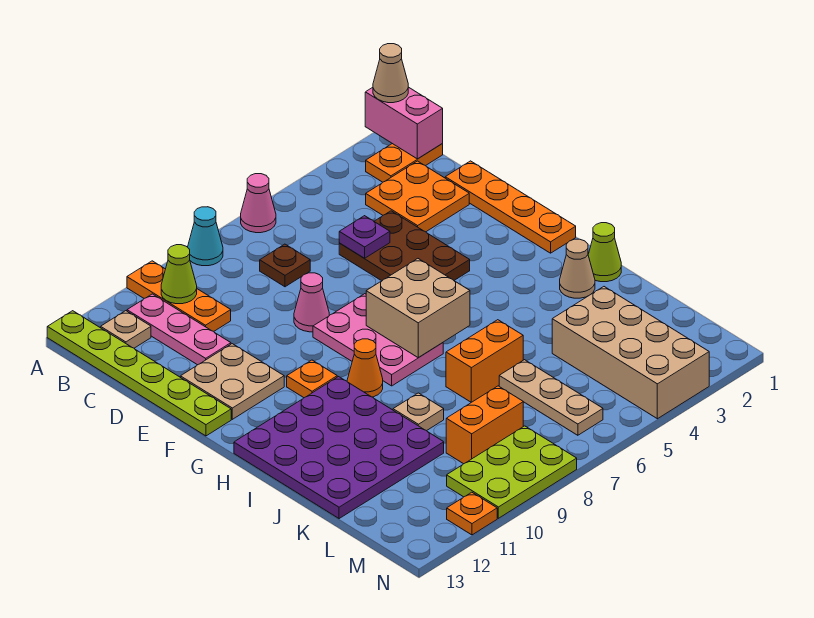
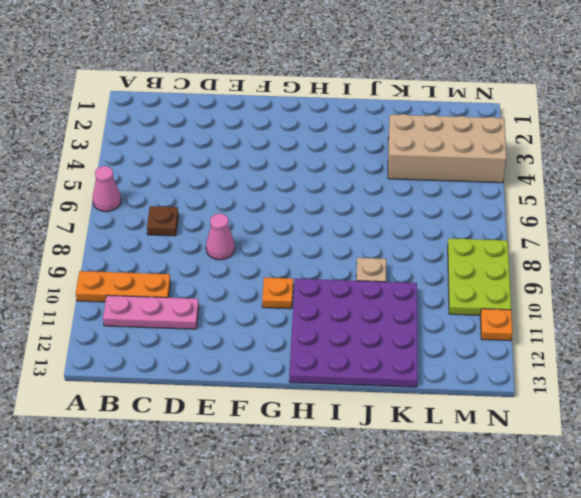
none -> cyan cone A8 level 1
none -> lime plate A13:F13 level 1
none -> orange plate B1:B2 level 1
none -> tan plate B12 level 1

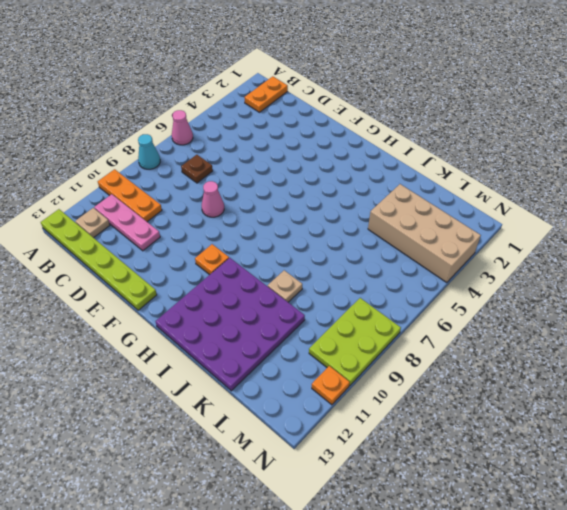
none -> orange plate C2:D3 level 1
none -> orange plate D1:G1 level 1
none -> brown plate D4:F5 level 1
none -> tan plate E11:F12 level 1

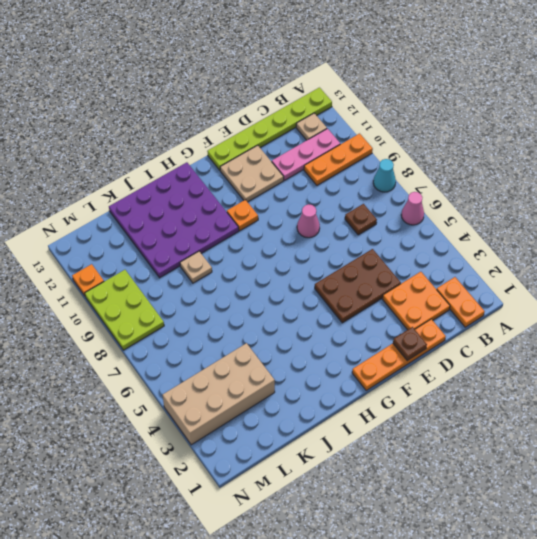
brown plate E1 level 2 -> none
none -> pink plate F7:H8 level 1
none -> orange cone H9 level 1
none -> lime cone I1 level 1
none -> tan cone I2 level 1

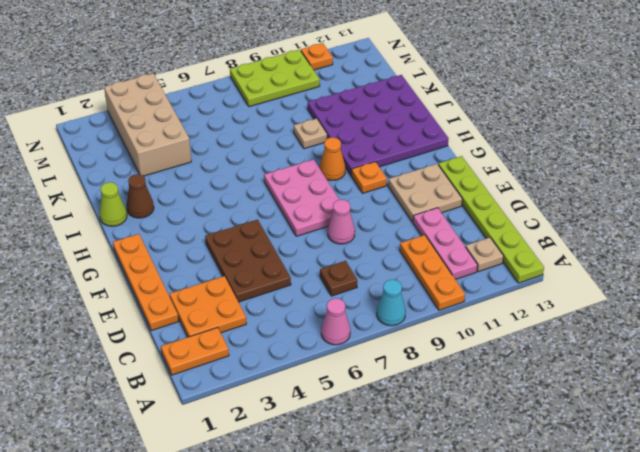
brown cone I2 level 1 -> tan cone I2 level 1
none -> orange brick J6:J7 level 1
none -> tan plate K6:M6 level 1
none -> orange brick L8:L9 level 1
none -> pink brick A1:B1 level 2

